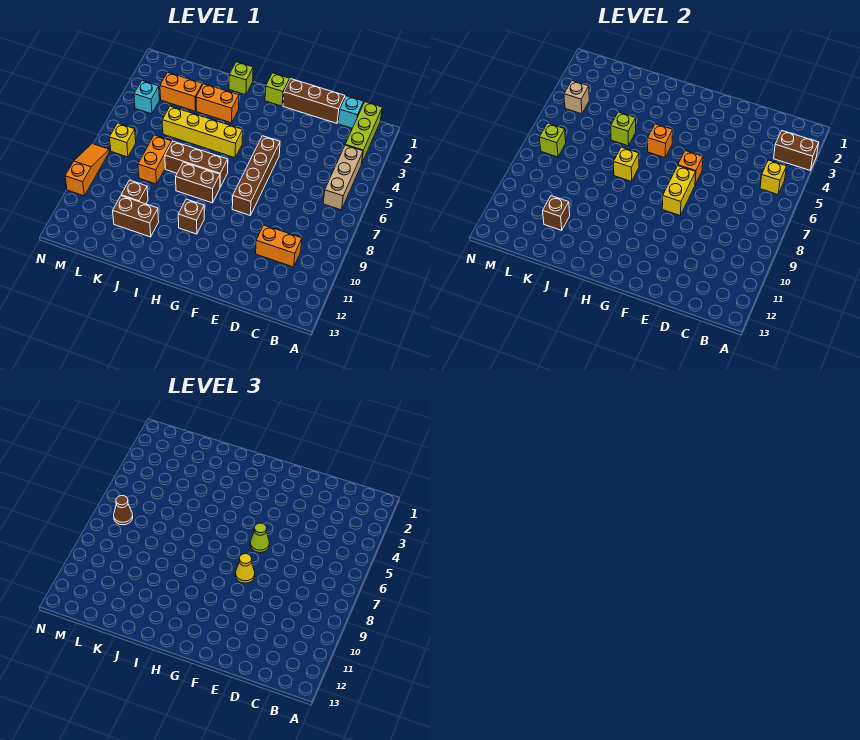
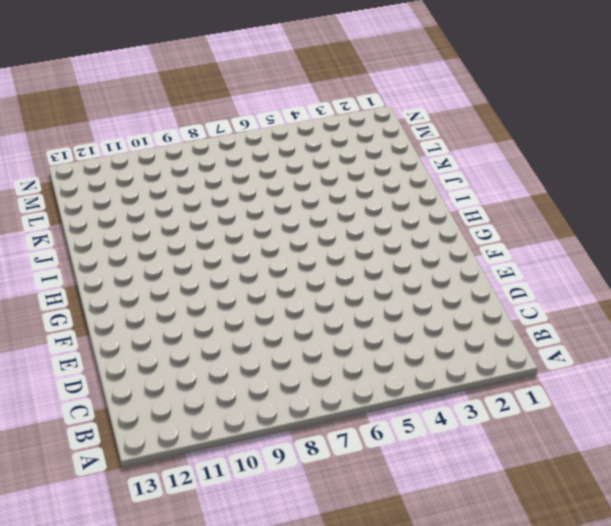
none -> lime brick B1:B3 level 1
none -> tan brick B4:B6 level 1
none -> cyan brick C1 level 1
none -> orange brick C10:D10 level 1

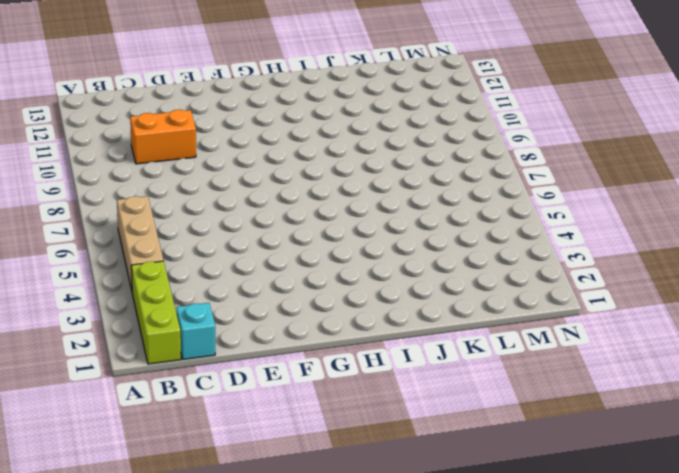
none -> brown brick D1:F1 level 1
none -> brown brick F5:F8 level 1
none -> lime brick G1 level 1
none -> yellow brick H5:K5 level 1

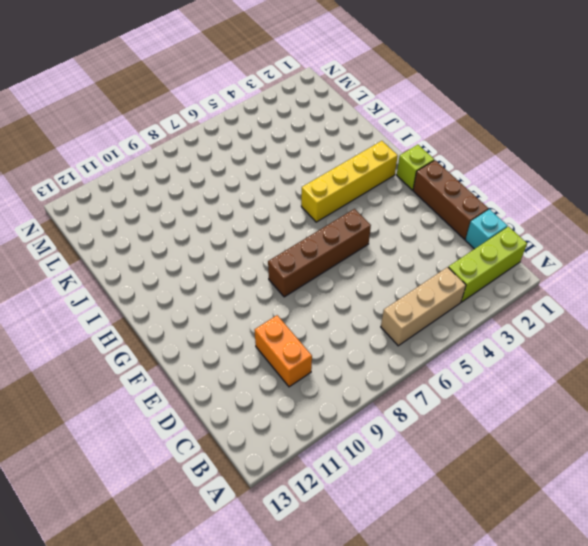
yellow brick H2:H5 level 1 -> yellow brick H5:K5 level 1
none -> brown brick H7:J7 level 1
none -> brown brick H8:I8 level 1
none -> brown brick H10 level 1
none -> lime brick I1 level 1

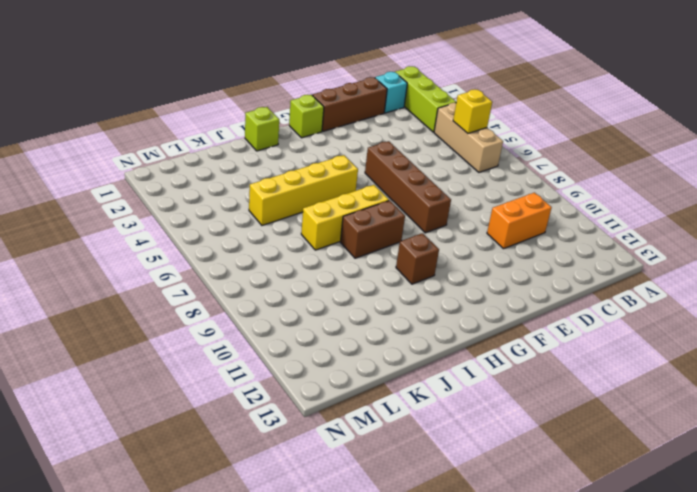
yellow brick H7:J7 level 1 -> brown brick H7:J7 level 1
none -> orange brick I3:J3 level 1
none -> brown brick J11:K11 level 1
none -> orange brick K3:L3 level 1
none -> orange brick K7:K8 level 1

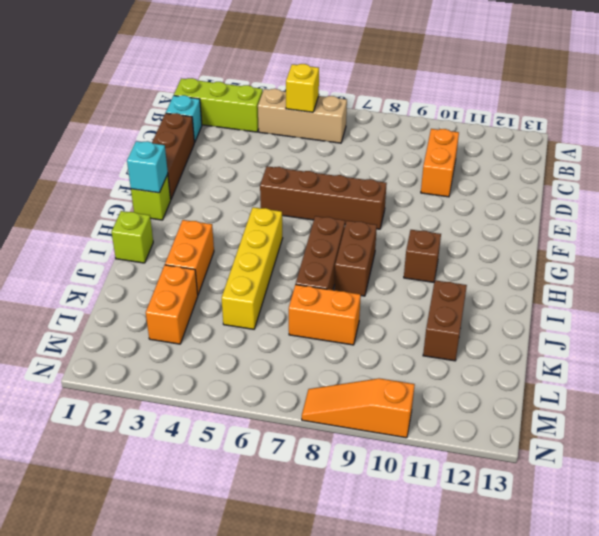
cyan brick G1 level 2 -> cyan brick M4 level 1
none -> brown brick K10 level 1
none -> yellow brick M7 level 1
none -> brown brick A3:B3 level 2
none -> orange brick F6 level 2

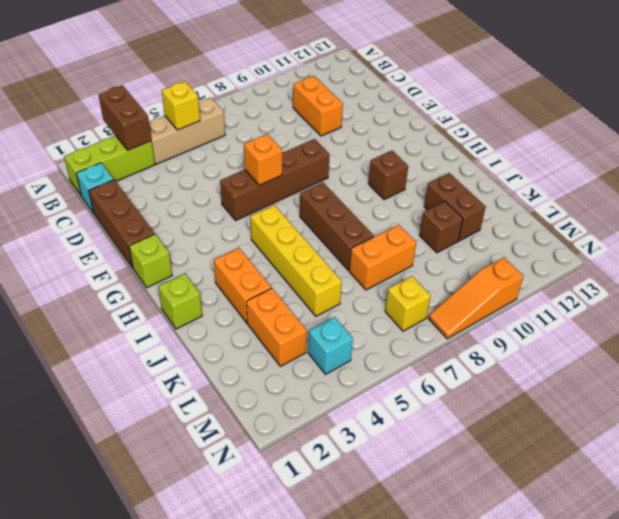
none -> brown brick H8:I8 level 1
none -> yellow brick F7:F8 level 2
none -> orange brick H5 level 2
none -> yellow brick I7 level 2

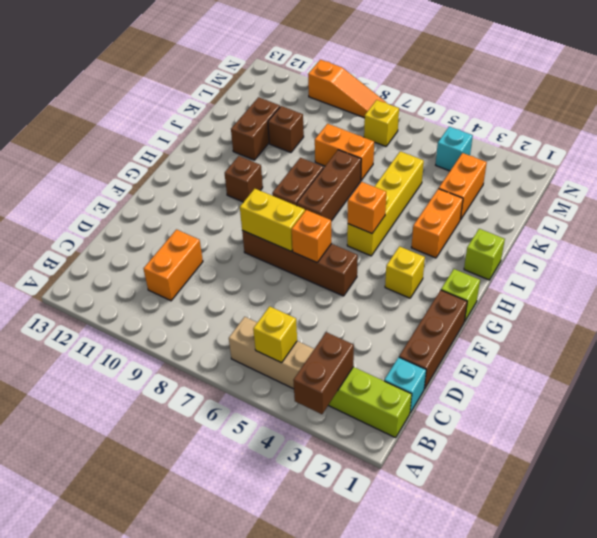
yellow brick G3 level 1 -> yellow brick I7 level 2
none -> lime brick J5 level 2
none -> brown brick K11 level 2
none -> tan brick M4 level 2
none -> lime brick M7 level 2

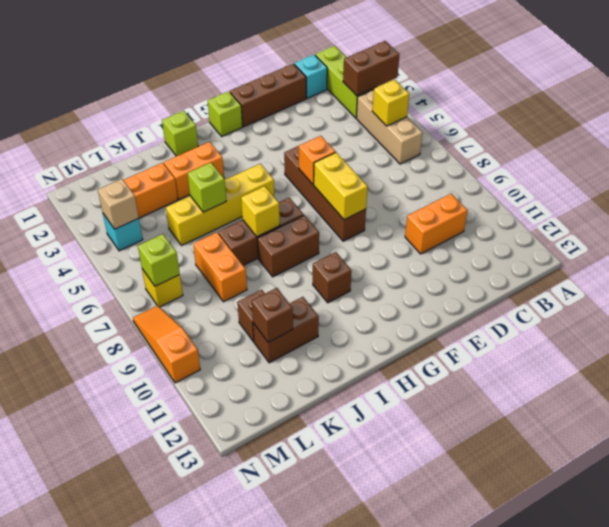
none -> orange brick H5 level 2
none -> lime cone F6 level 3
none -> yellow cone F8 level 3
none -> brown cone M7 level 3

